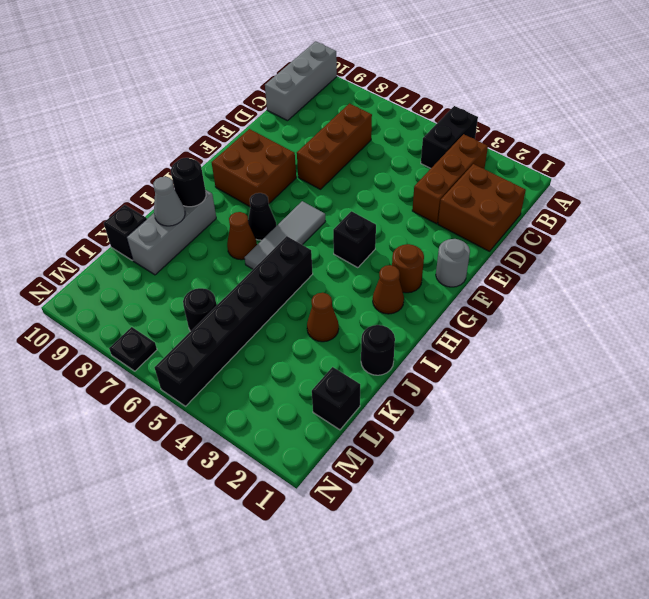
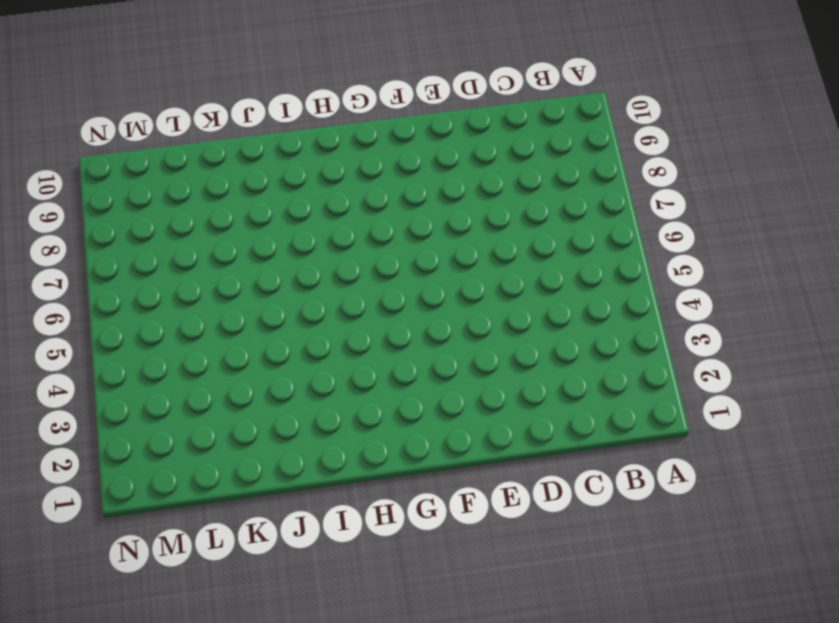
none -> black brick A4:B4 level 1
none -> grey brick A10:C10 level 1
none -> brown brick B3:D3 level 1

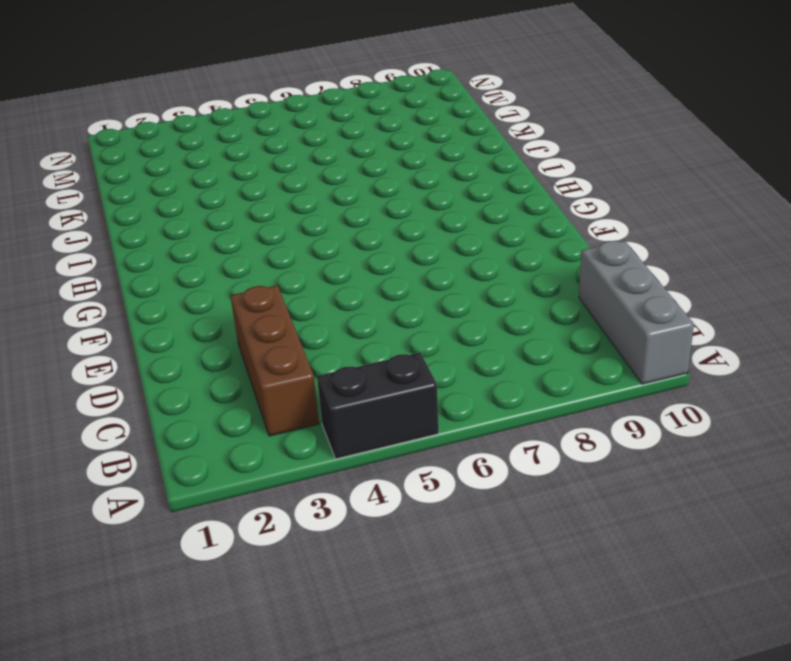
black brick A4:A5 level 1 -> black brick A4:B4 level 1
none -> brown brick C1:D2 level 1
none -> brown brick C7:E7 level 1
none -> grey round brick F1 level 1

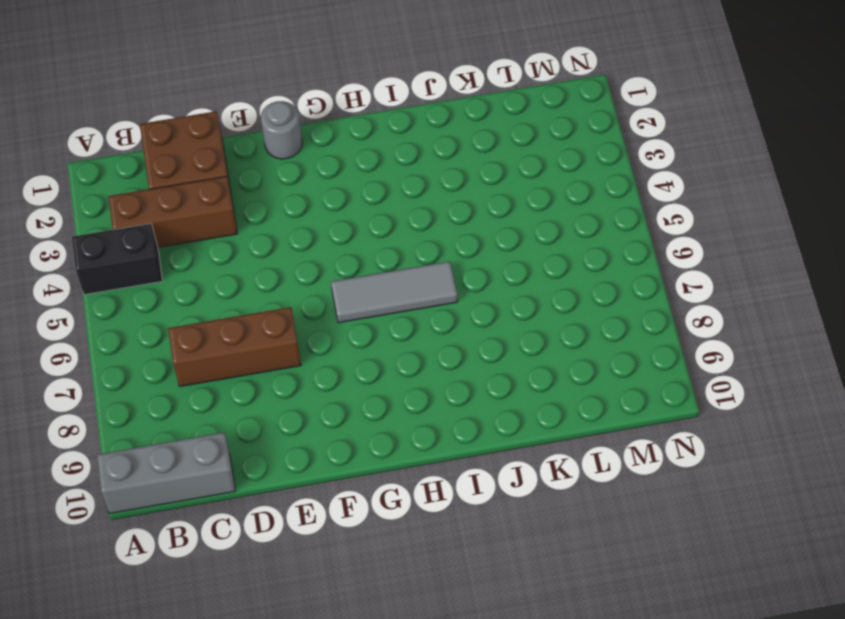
none -> brown brick F8:G9 level 1
none -> brown round brick G2 level 1
none -> black brick G4 level 1

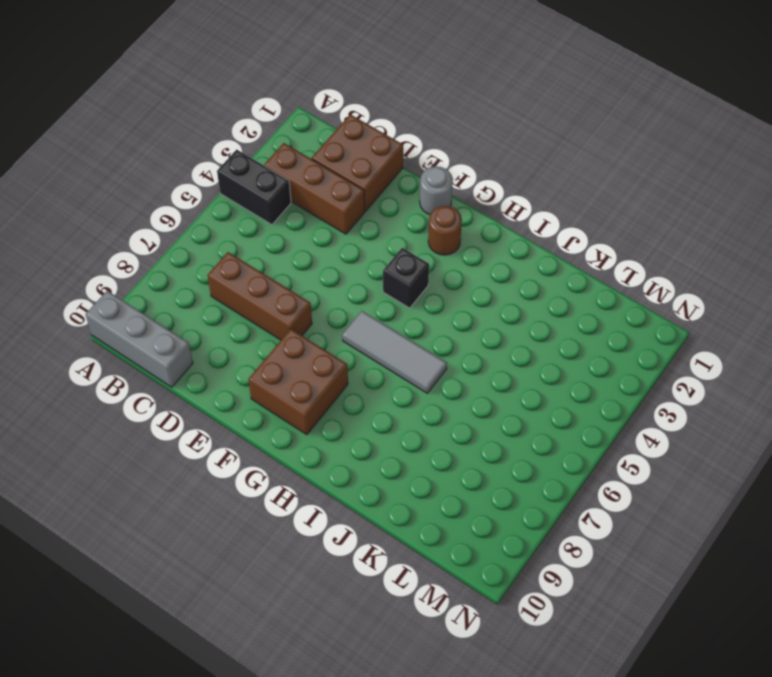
none -> brown cone H2 level 1
none -> black cone H7 level 1
none -> black brick I5:N5 level 1

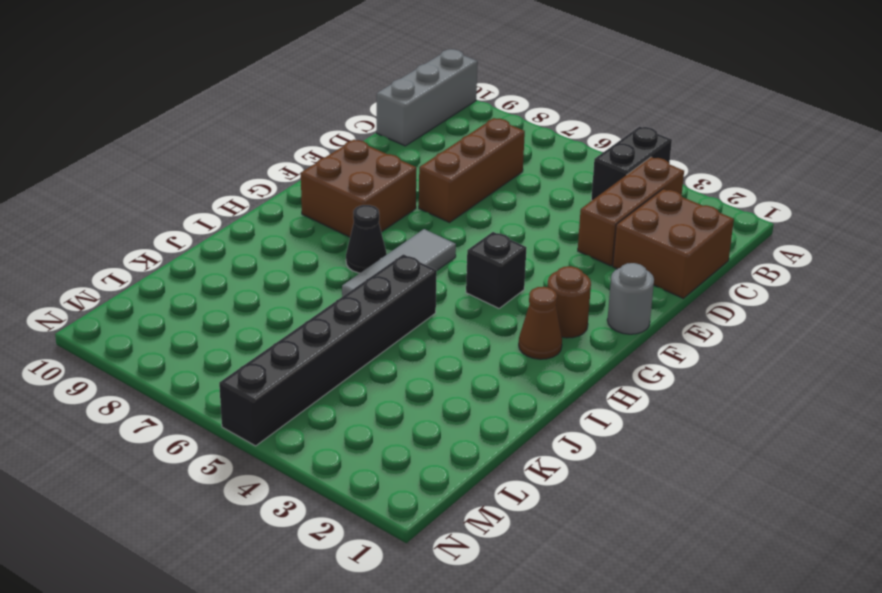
none -> brown cone I7 level 1
none -> grey brick I9:K9 level 1
none -> black round brick J1 level 1

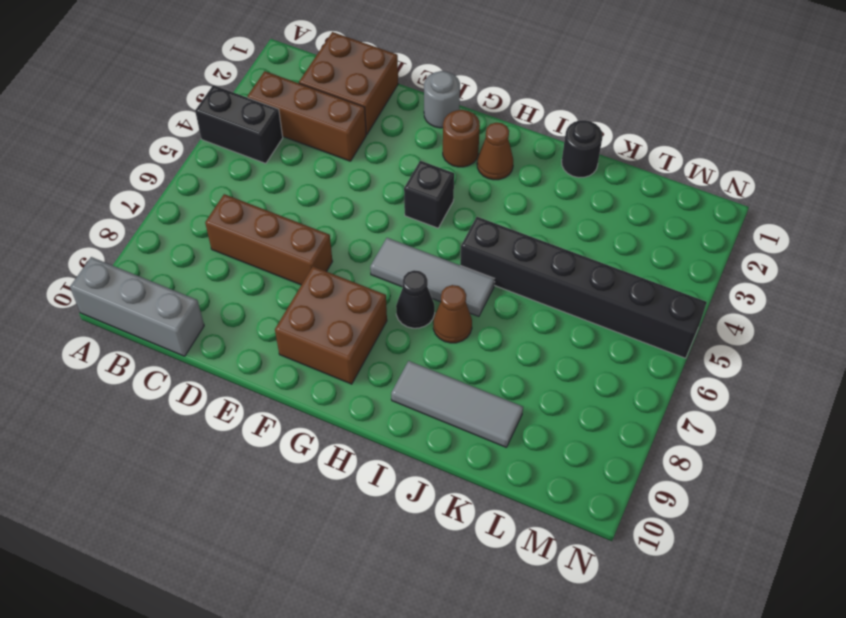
grey tile I9:K9 level 1 -> grey brick I9:K9 level 1
none -> brown cone J3 level 1
none -> black brick K10 level 1
none -> black brick L1 level 1

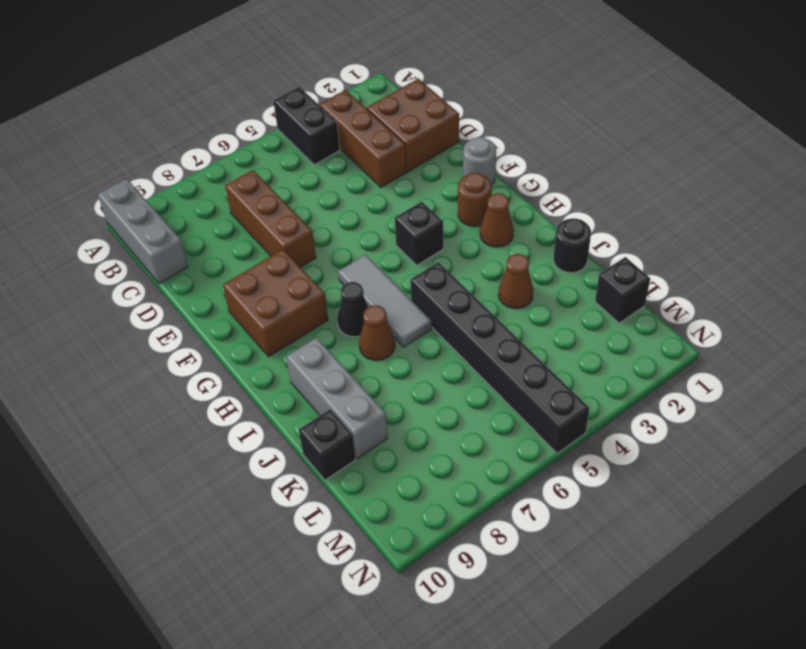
none -> black round brick L6 level 1
none -> black plate N7 level 1
none -> black round brick I9 level 2

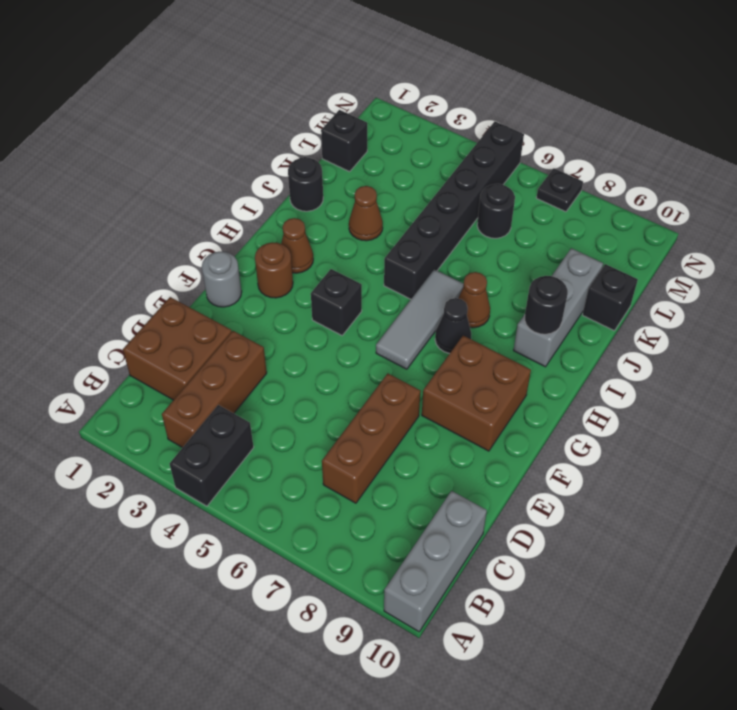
none -> grey cone J9 level 2

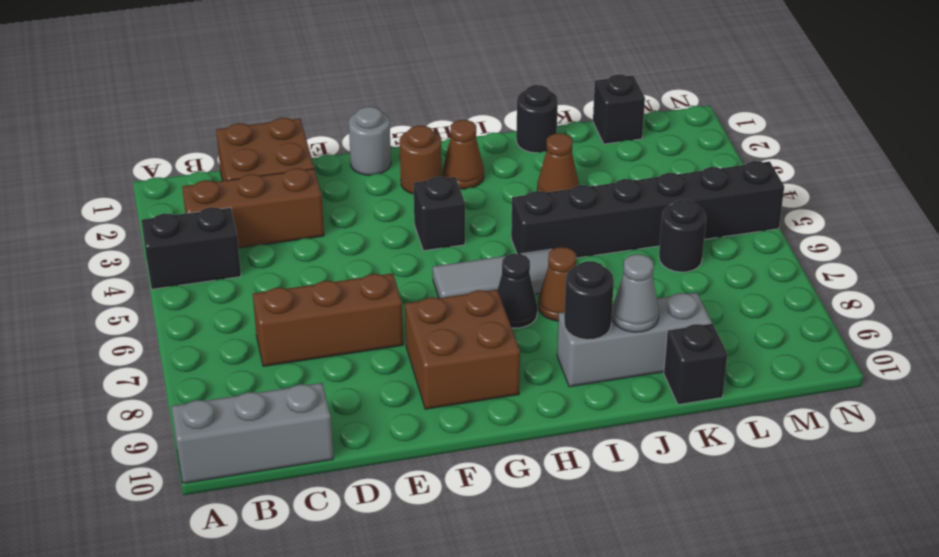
none -> black plate N7 level 1

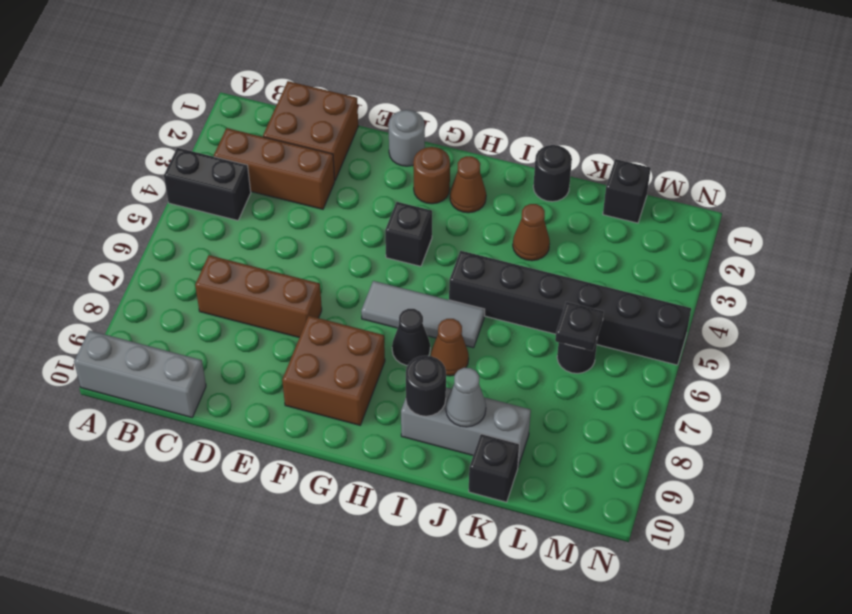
black plate L6 level 2 -> black plate N7 level 1

